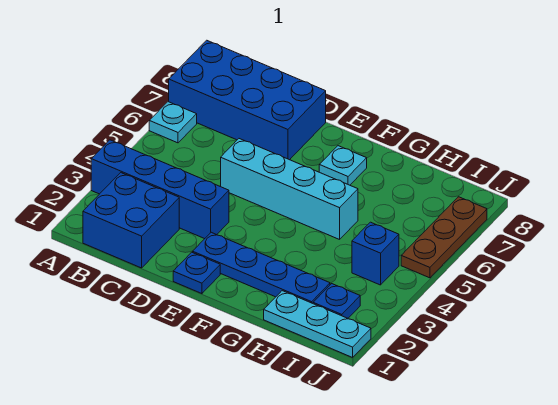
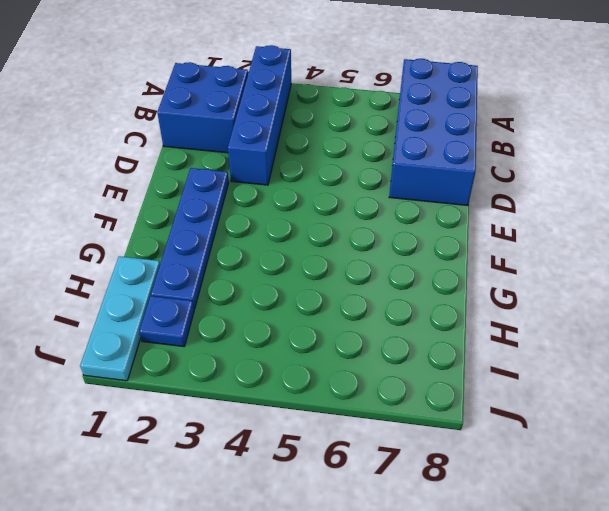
none -> cyan plate A6 level 1
none -> cyan brick D5:G5 level 1
none -> blue plate E1 level 1

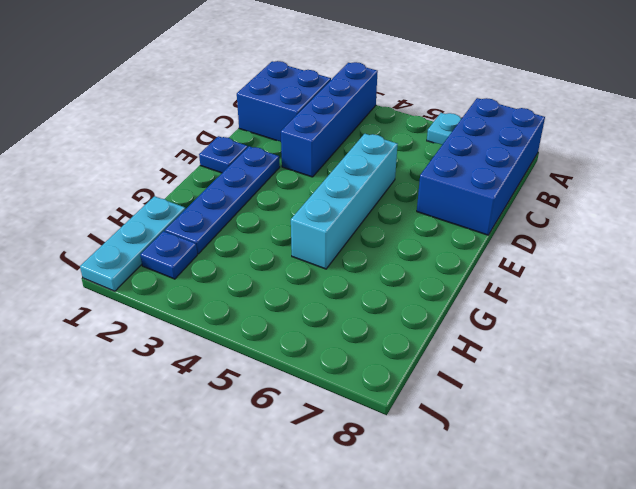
none -> cyan plate F7 level 1
none -> blue brick I4 level 1
none -> brown plate J5:J7 level 1

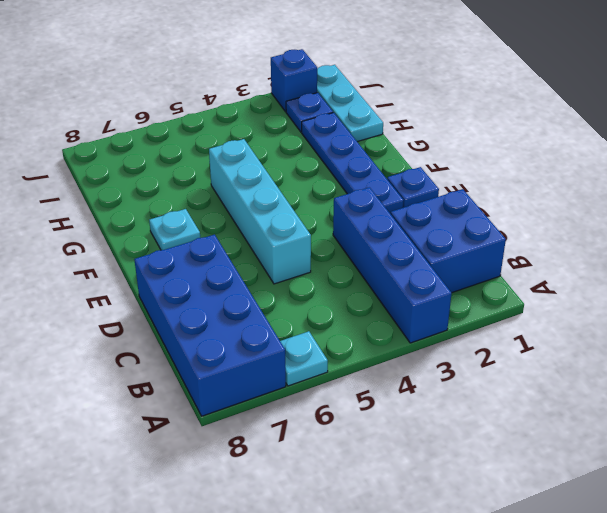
blue brick J2 level 1 -> blue brick I4 level 1
none -> brown plate J5:J7 level 1

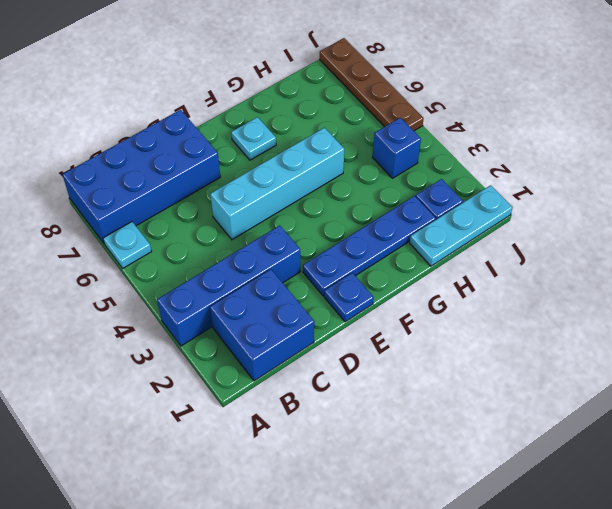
brown plate J5:J8 level 1 -> brown plate J5:J7 level 1

